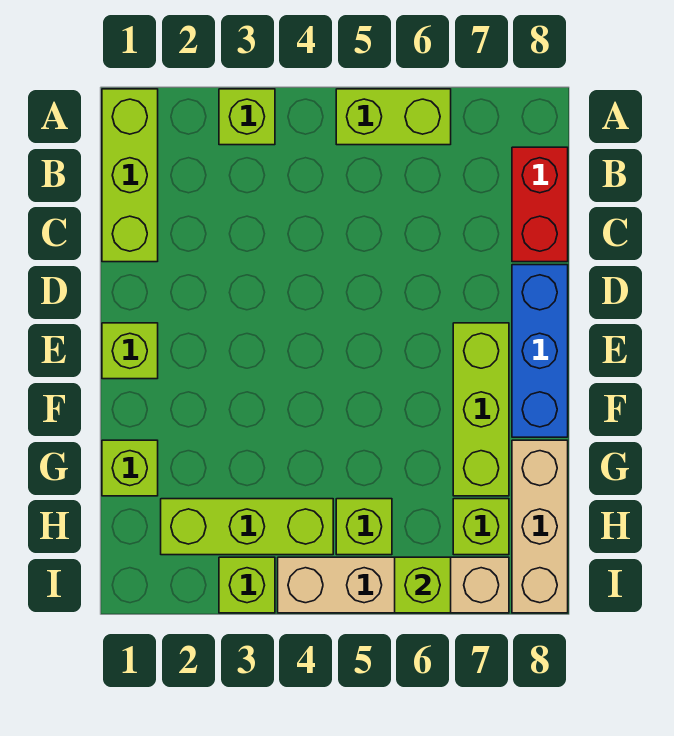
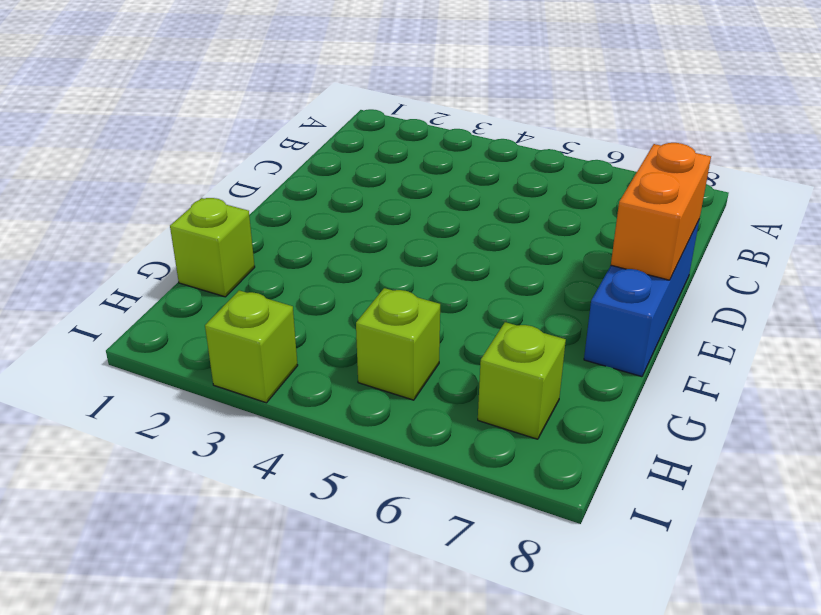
orange brick D8:E8 level 2 -> none
none -> lime brick A1:C1 level 1
none -> lime brick A3 level 1
none -> lime brick A5:A6 level 1

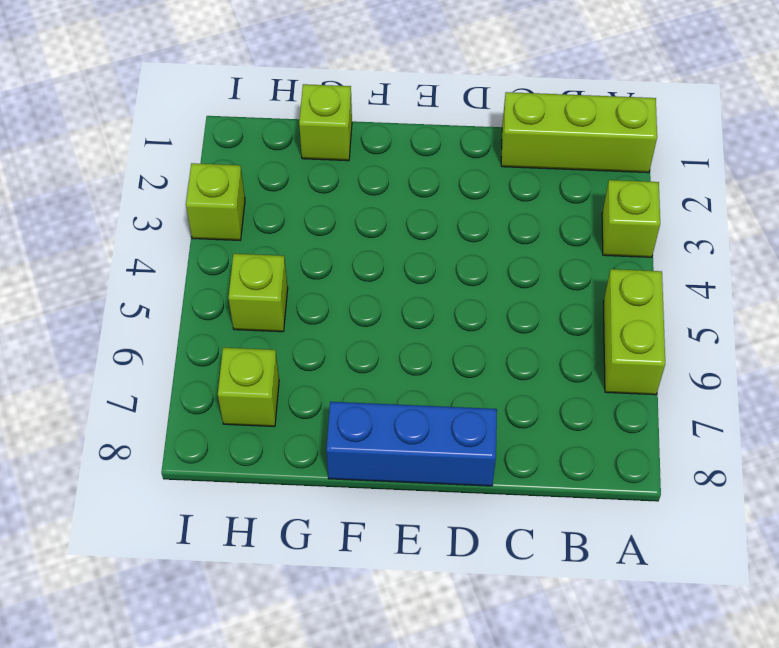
none -> red brick B8:C8 level 1
none -> lime brick E1 level 1
none -> lime brick E7:G7 level 1

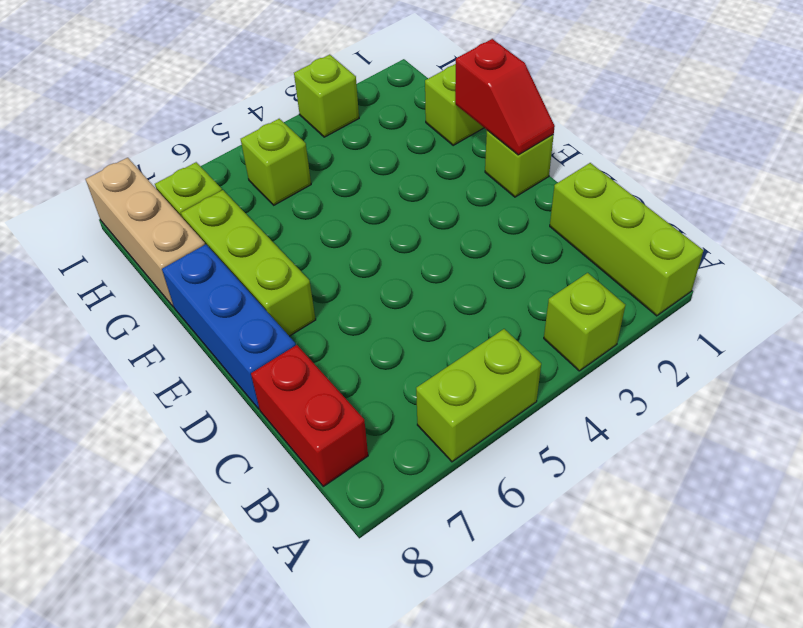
red slope E1:F1 level 2 top F -> none
none -> lime brick H2:H4 level 1
none -> tan brick I4:I7 level 1
none -> lime brick I6 level 2

